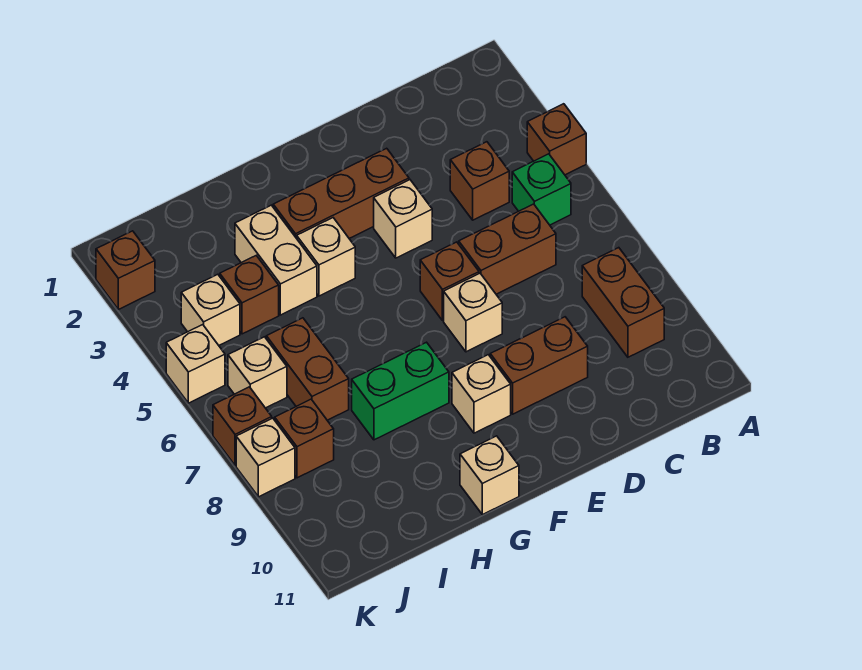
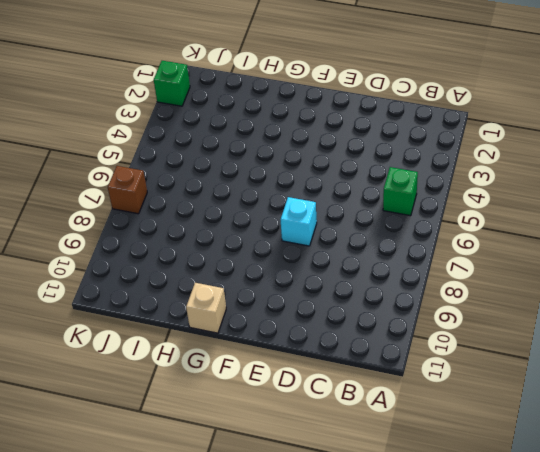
cyan brick E7 level 1 -> tan brick E7 level 1
green brick K2 level 1 -> brown brick K2 level 1
none -> brown brick A4 level 1
none -> brown brick B8:B9 level 1
none -> brown brick C4 level 1

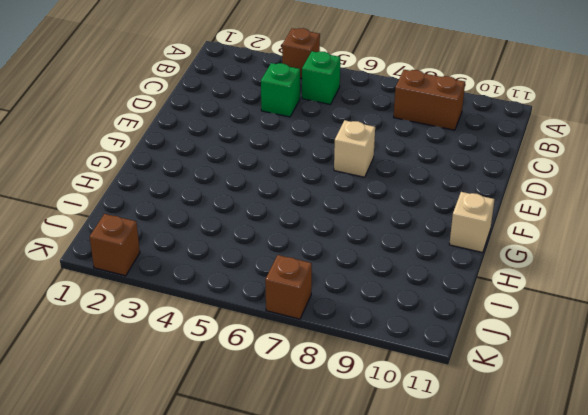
green brick C4 level 1 -> brown brick C4 level 1
none -> brown brick C6:D6 level 1
none -> brown brick D9:E9 level 1
none -> brown brick E3:G3 level 1

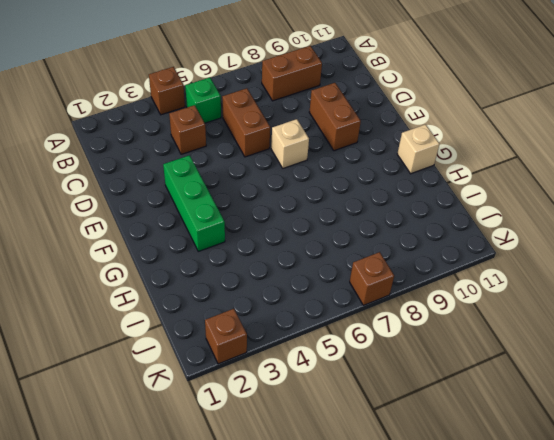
green brick E3:G3 level 1 -> brown brick E3:G3 level 1
none -> tan brick E4 level 1
none -> brown brick E6 level 1
none -> tan brick F9 level 1

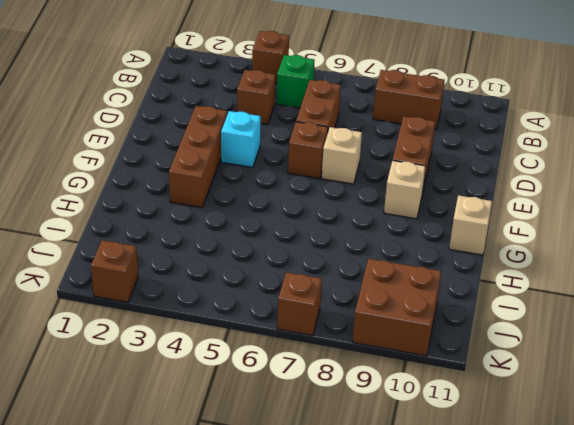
cyan brick E4 level 1 -> tan brick E4 level 1
brown brick J9:K10 level 1 -> none
none -> tan brick G4 level 1
none -> green brick G8:H8 level 1
none -> tan brick H3:H4 level 1

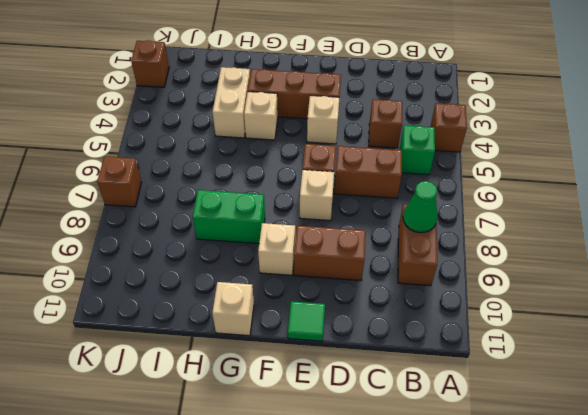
green cone B8 level 2 -> none
green tile E11 level 1 -> none
none -> brown brick I4 level 1
none -> brown brick I6:I7 level 1
none -> tan brick J4 level 1

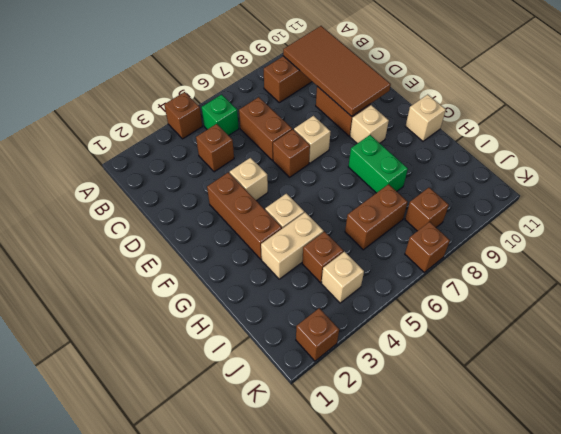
brown tile B9:E10 level 2 -> none
none -> tan brick J6 level 1
none -> tan brick K5 level 1
none -> tan brick K8 level 1

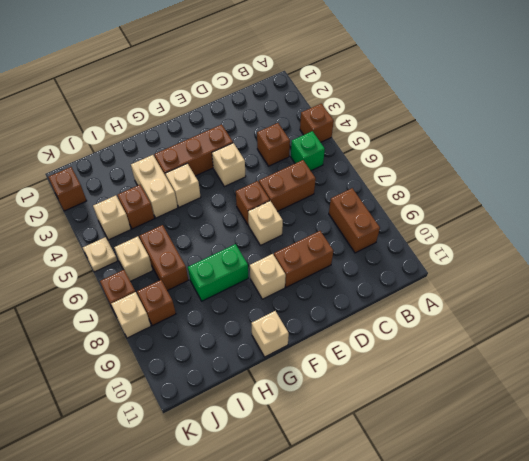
tan plate K5 level 1 -> tan brick K5 level 1

